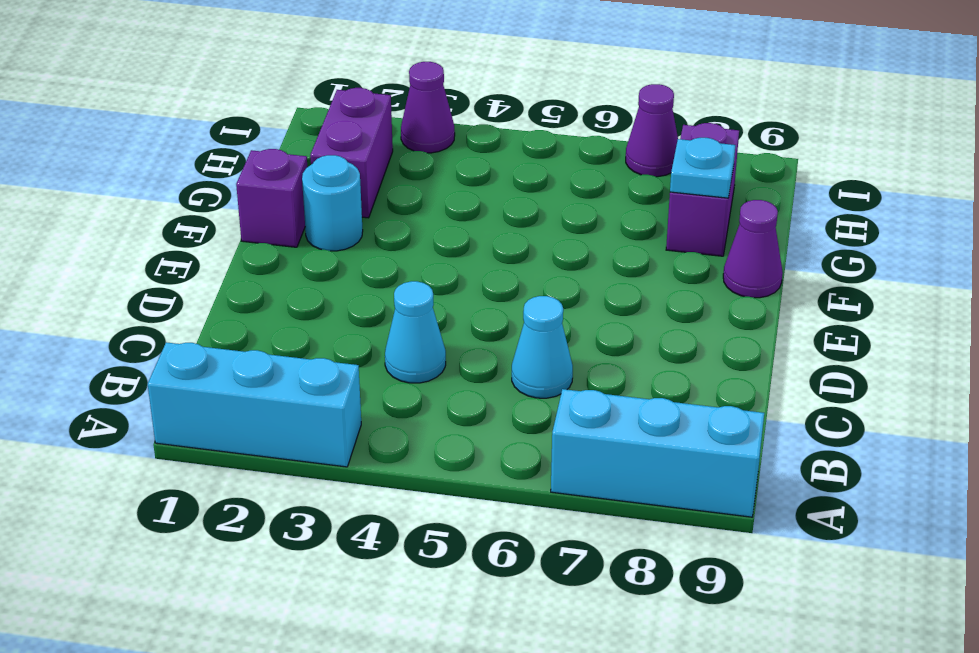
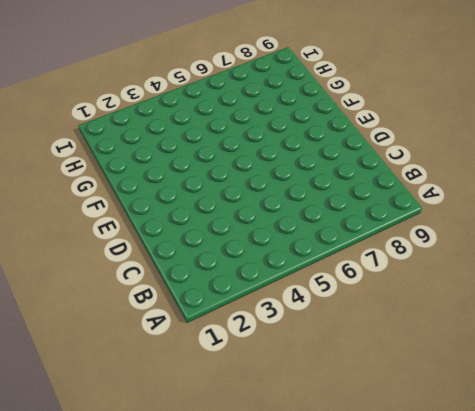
none -> cyan brick A1:A3 level 1
none -> cyan brick A7:A9 level 1
none -> cyan cone C4 level 1

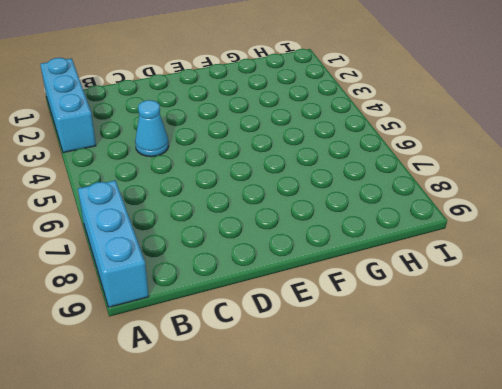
none -> cyan cone C6 level 1
none -> purple brick F1 level 1
none -> cyan round brick F2 level 1

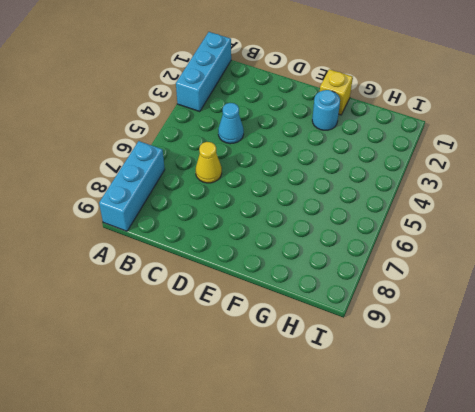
yellow cone C6 level 1 -> cyan cone C6 level 1
yellow brick F1 level 1 -> purple brick F1 level 1
none -> purple cone F9 level 1
none -> purple brick G2:H2 level 1
none -> purple brick G8:H8 level 1

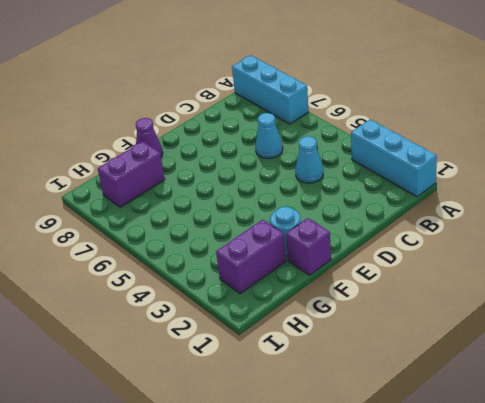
none -> purple cone I3 level 1
none -> purple cone I7 level 1
none -> cyan plate G8 level 2

